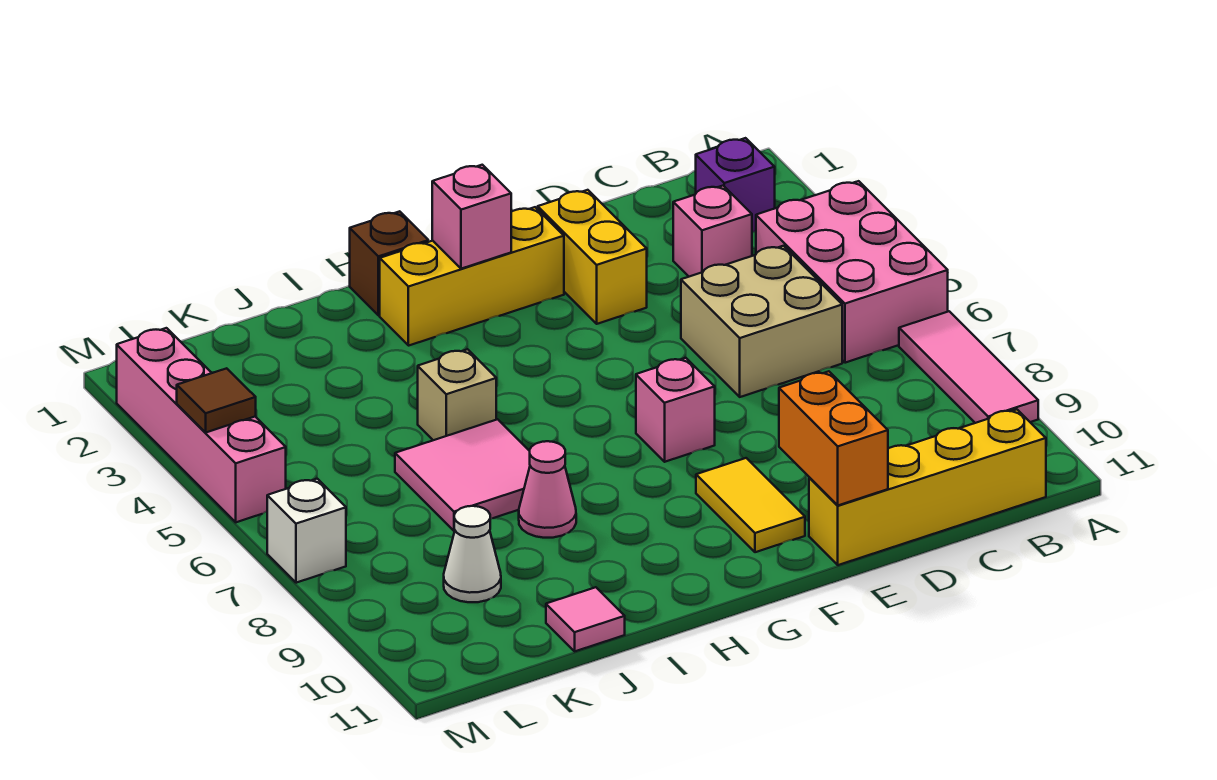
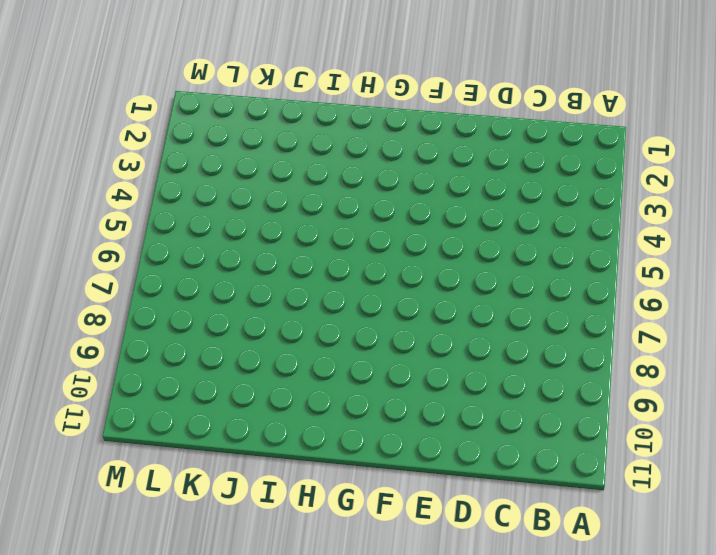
none -> pink brick A4:B6 level 1
none -> pink tile A7:A9 level 1
none -> purple brick B2 level 1

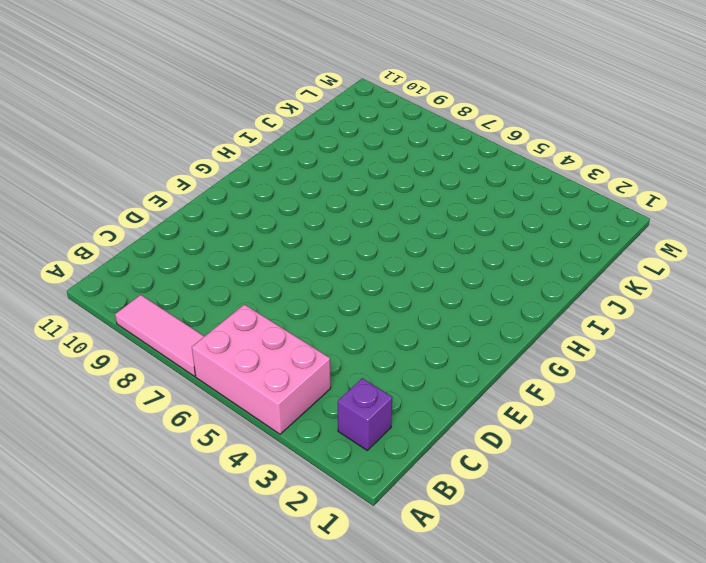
none -> yellow brick B11:E11 level 1
none -> pink brick C3 level 1
none -> tan brick C5:D6 level 1

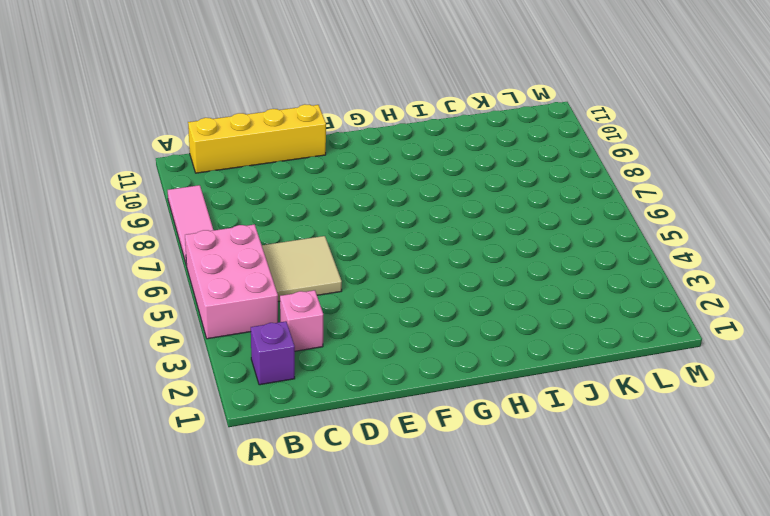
tan tile C5:D6 level 1 -> tan brick C5:D6 level 1
none -> yellow brick E2:E3 level 1
none -> yellow brick F2:H2 level 1
none -> pink brick F7 level 1

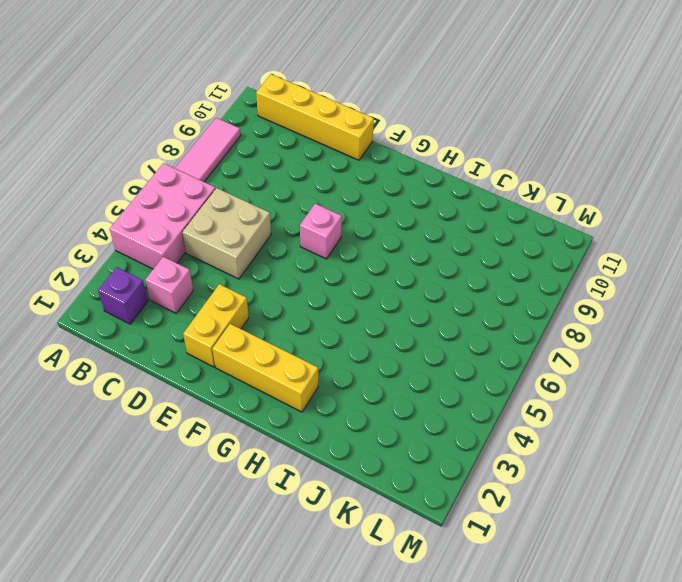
none -> yellow tile F9:F10 level 1
none -> brown brick H1 level 1
none -> tan brick I5 level 1

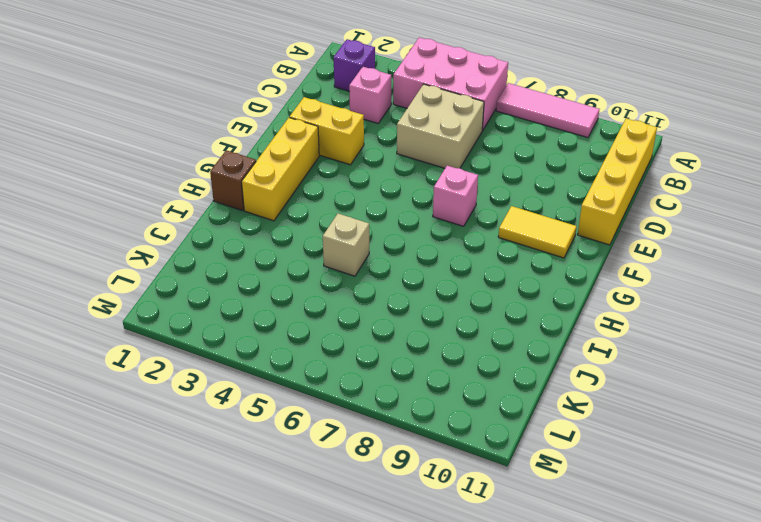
none -> pink tile I6:J7 level 1
none -> pink cone I8 level 1
none -> pink tile J11 level 1

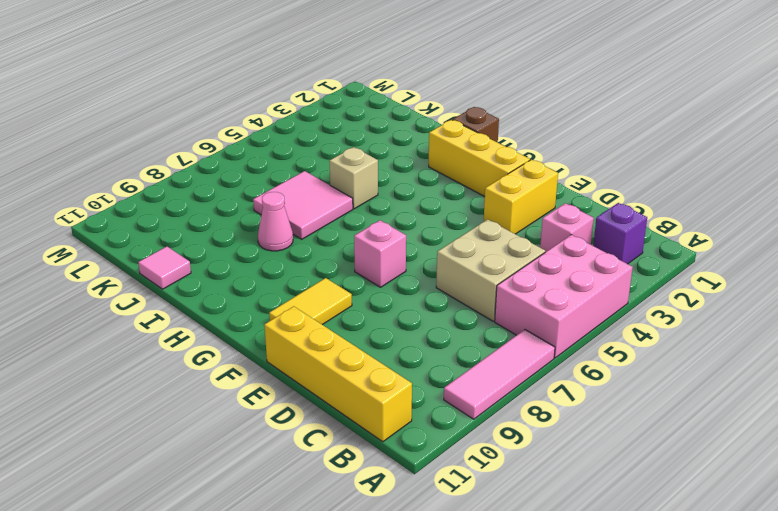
none -> white cone K9 level 1
none -> pink brick M2:M5 level 1
none -> white brick M7 level 1

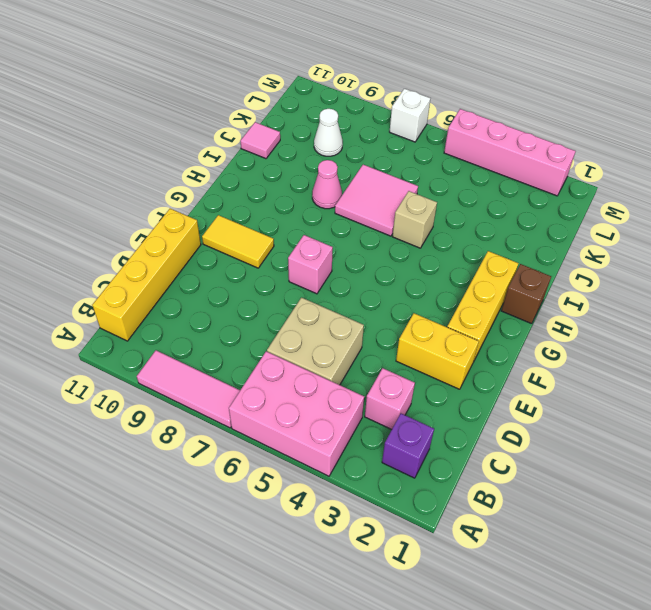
none -> orange brick E10:E11 level 2
none -> pink brick G2 level 2
none -> brown tile M4 level 2

